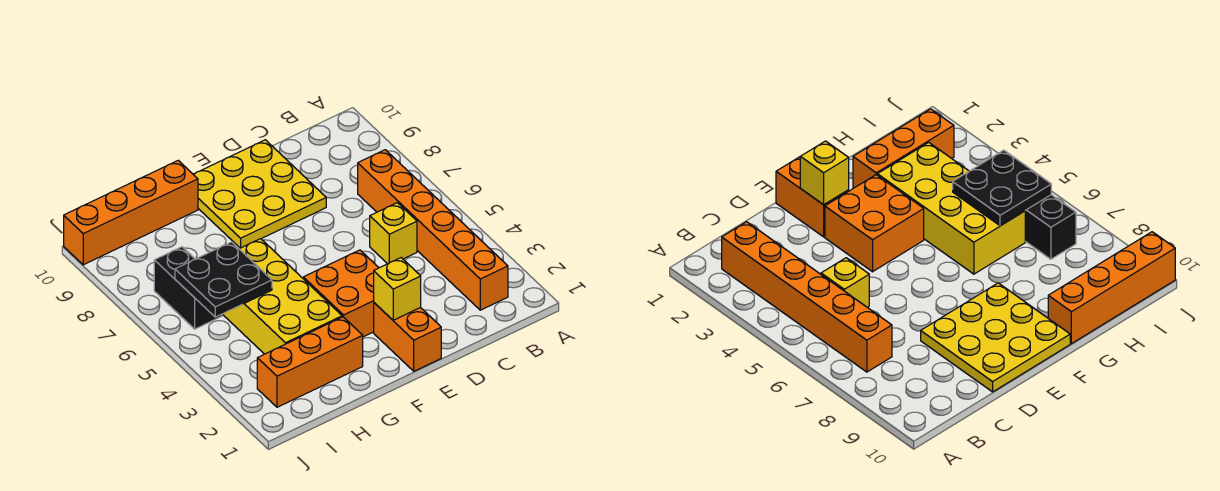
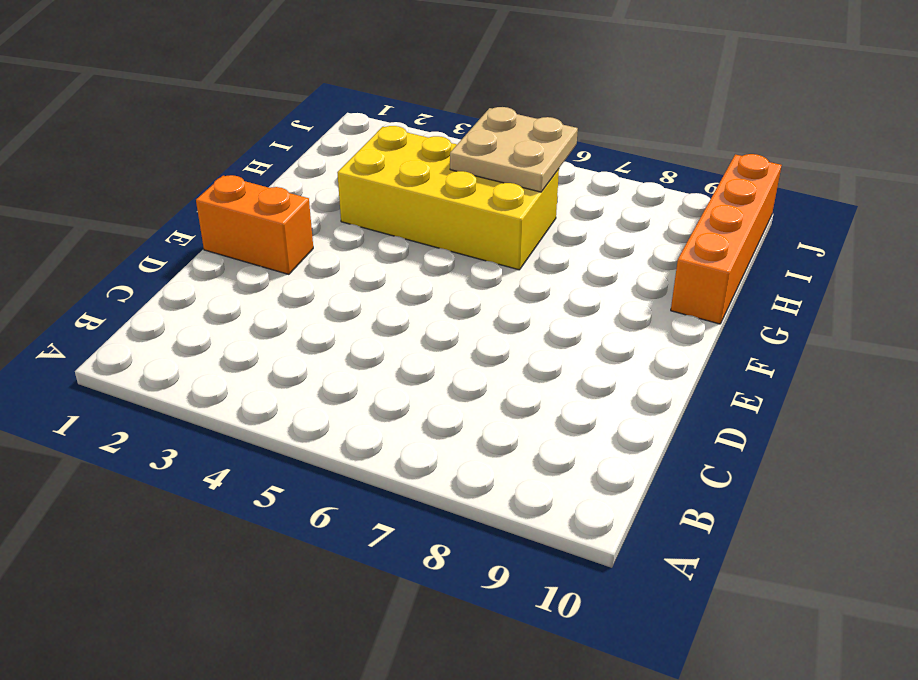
tan plate H5:I6 level 2 -> black plate H5:I6 level 2
none -> orange brick B2:B7 level 1
none -> yellow brick C5 level 1

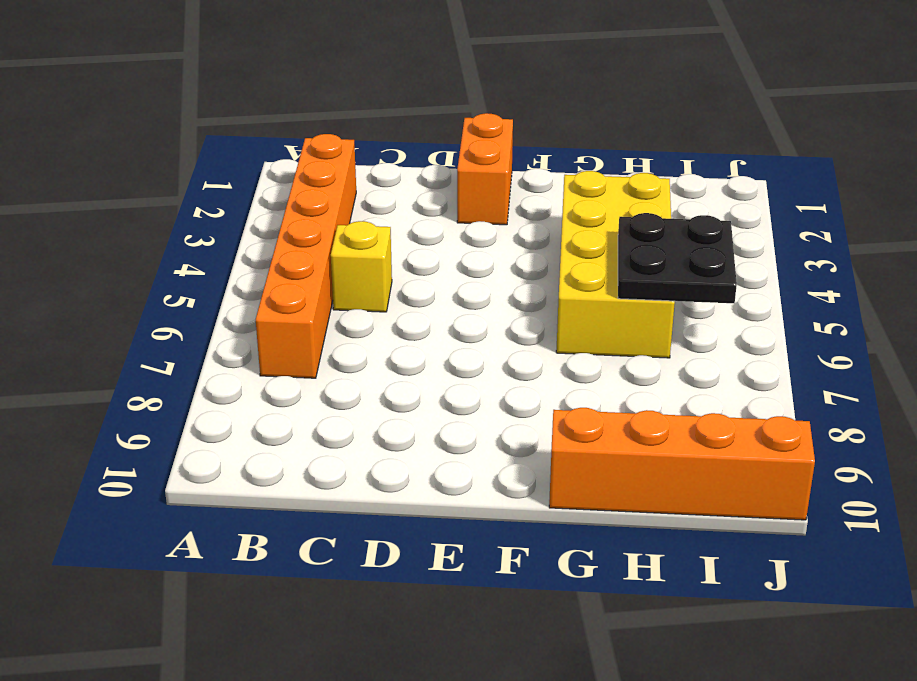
none -> yellow plate D8:F10 level 1
none -> orange brick E3:F4 level 1

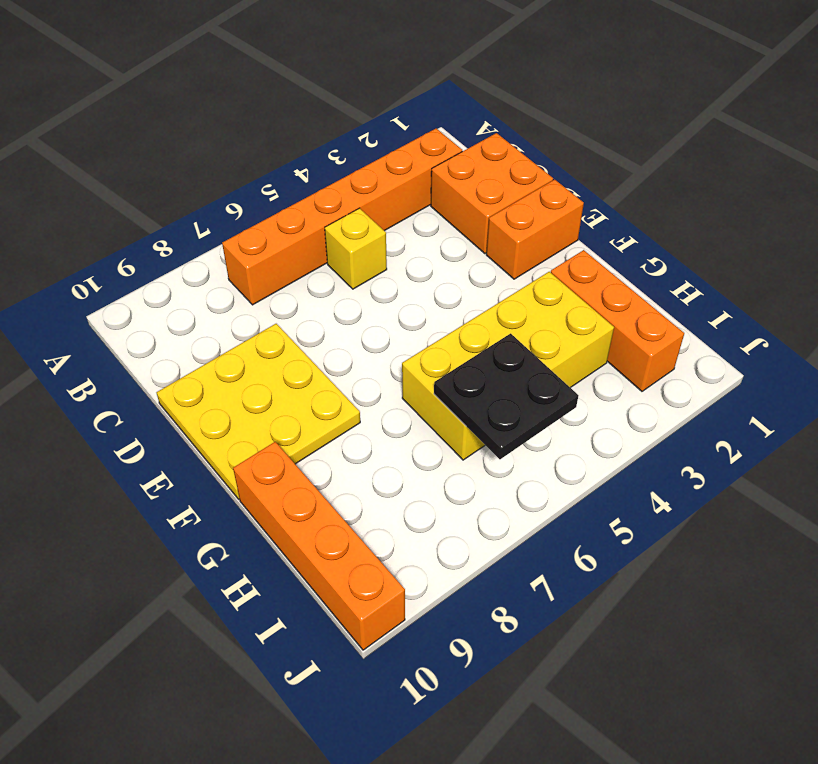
orange brick C1:D2 level 1 -> orange brick E3:F4 level 1
none -> black brick I6:I7 level 1
none -> yellow brick E2 level 2

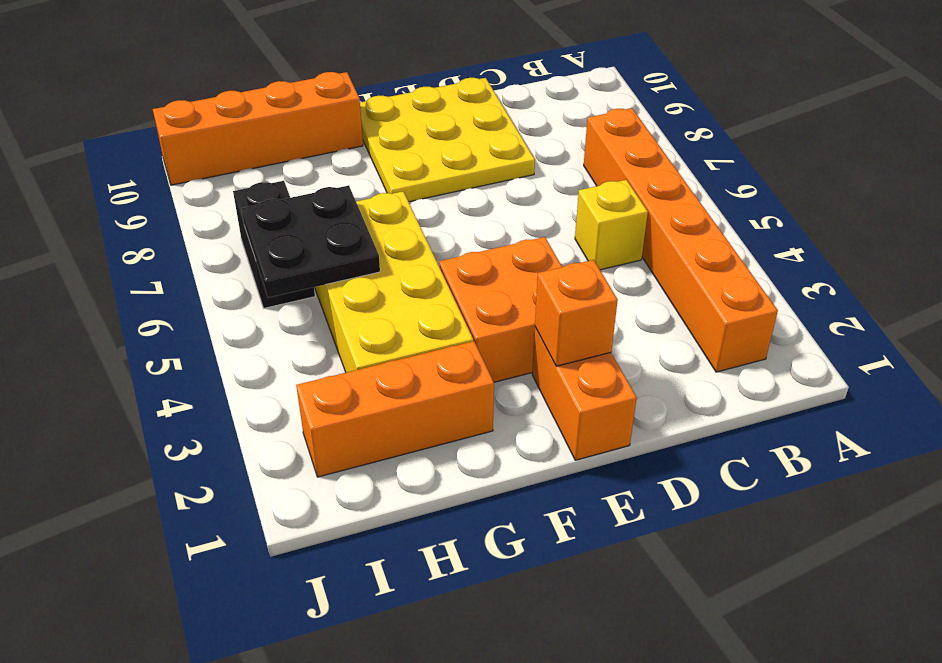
orange brick E2 level 2 -> yellow brick E2 level 2

